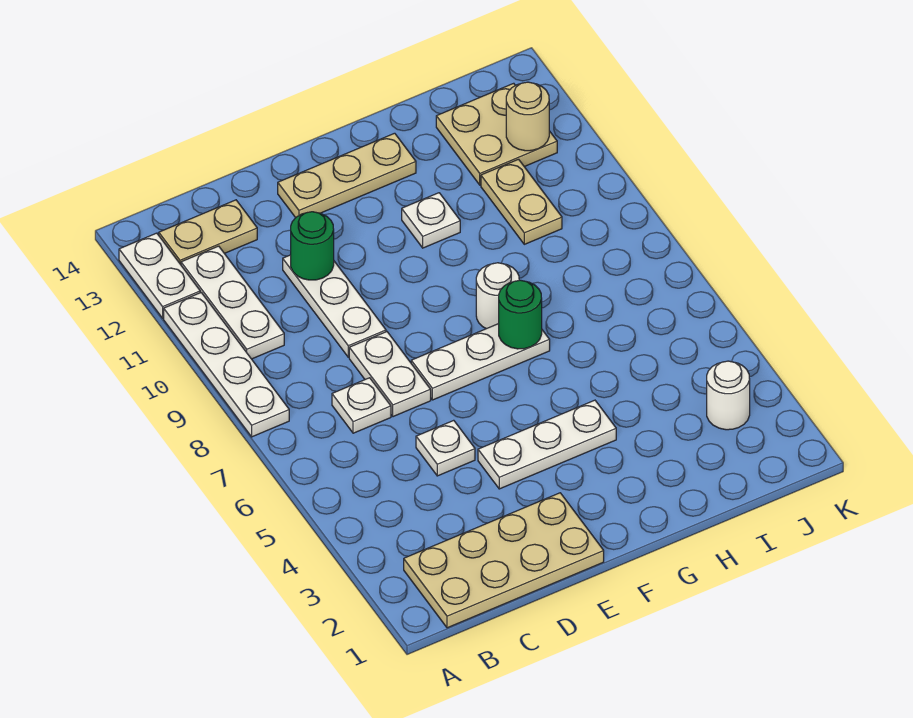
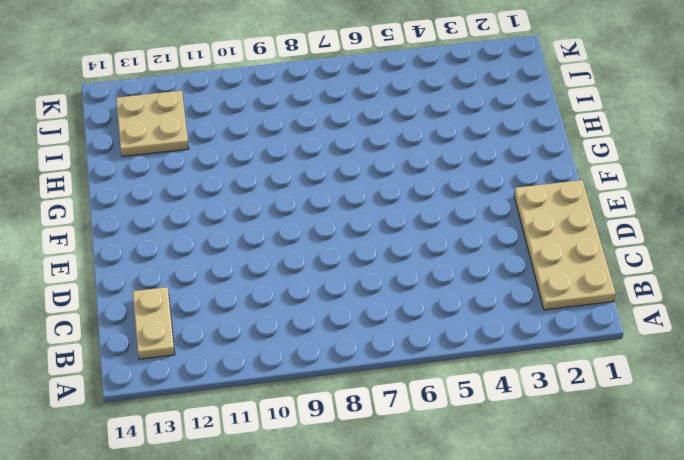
none -> white plate A8:A11 level 1
none -> white plate A12:A13 level 1
none -> white plate B10:B12 level 1

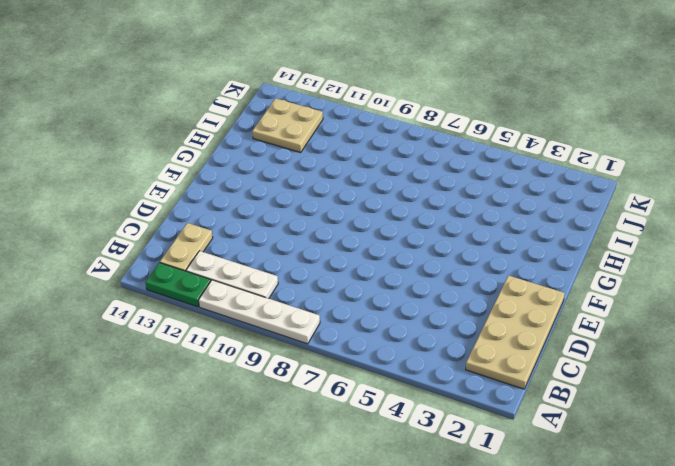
green plate A12:A13 level 1 -> white plate A12:A13 level 1
none -> white plate C7 level 1
none -> white plate D5 level 1
none -> white plate D7:D8 level 1

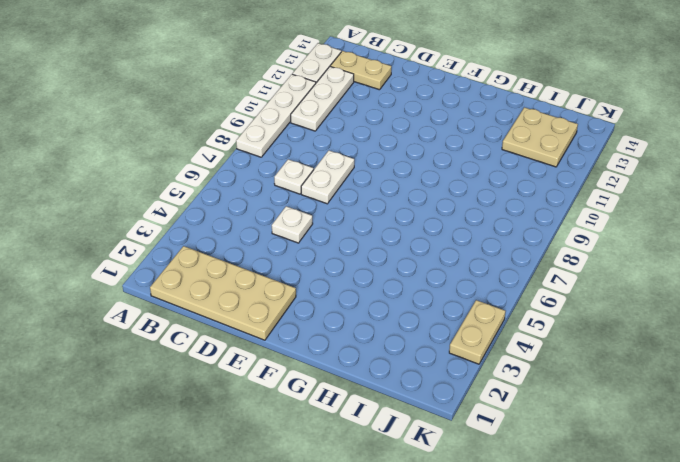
tan plate K3:K4 level 1 -> tan plate I10:I11 level 1
none -> white plate D9:D11 level 1
none -> white plate E4:G4 level 1
none -> white plate E7:G7 level 1

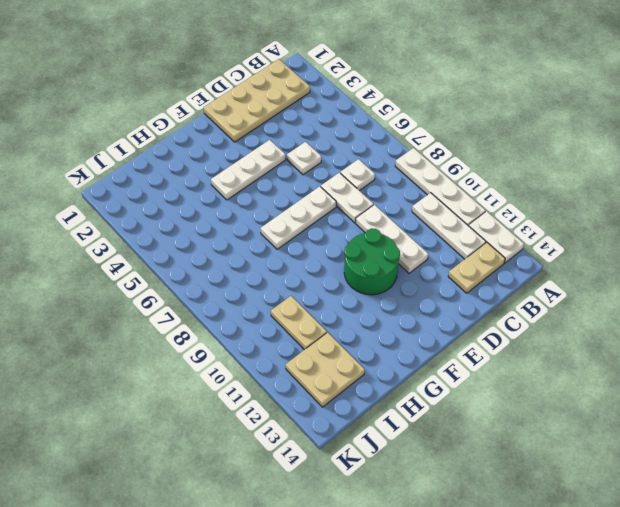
green round brick E10:F11 level 1 -> none
none -> tan plate E13:G13 level 1
none -> white round brick G8 level 1
none -> white plate G11 level 1

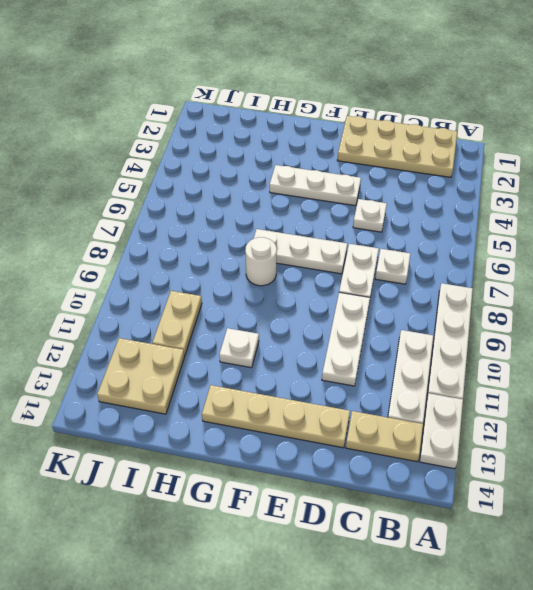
tan plate D13:G13 level 1 -> tan plate E13:G13 level 1
none -> white round brick J3 level 1
none -> green round brick D11 level 2
none -> green round brick G7 level 2

